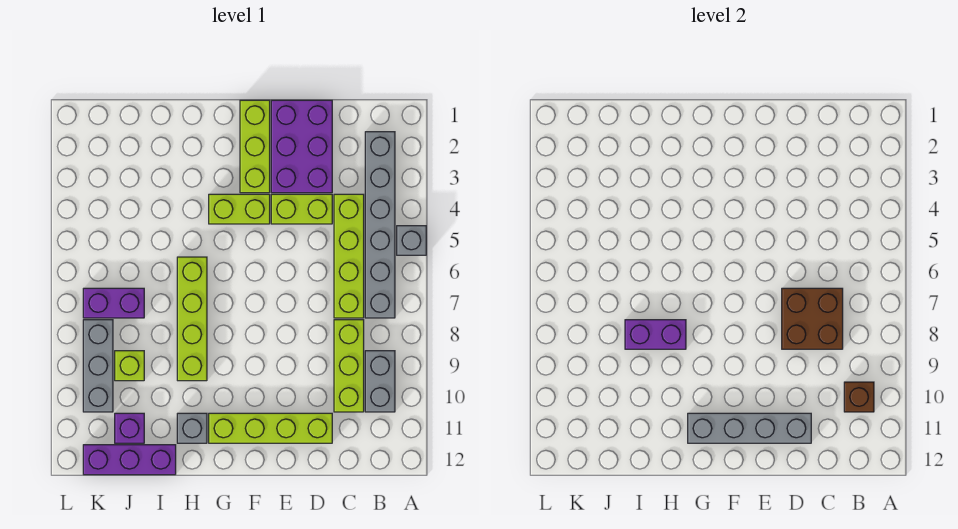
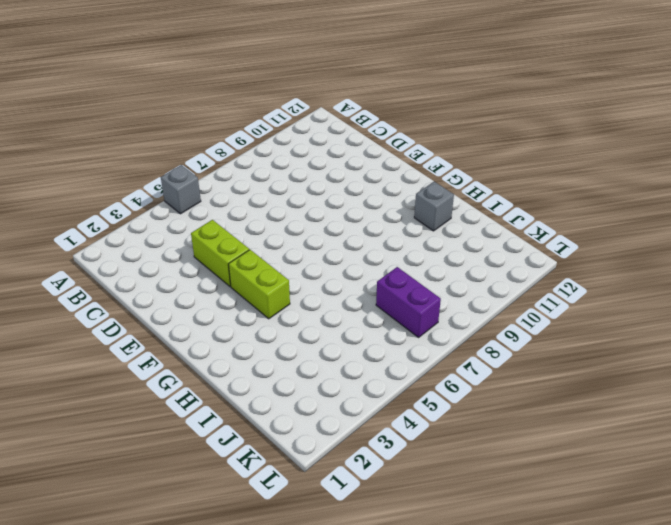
none -> grey brick B2:B7 level 1
none -> grey brick B9:B10 level 1
none -> lime brick C4:C7 level 1

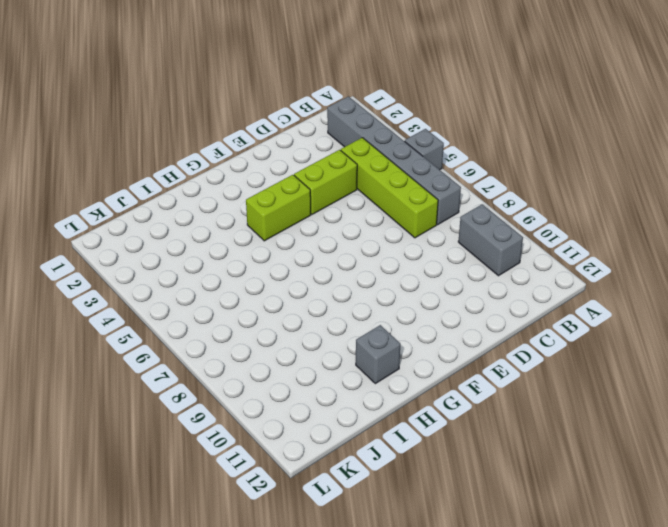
none -> lime brick C8:C10 level 1
none -> purple brick D1:E3 level 1
none -> lime brick D11:G11 level 1

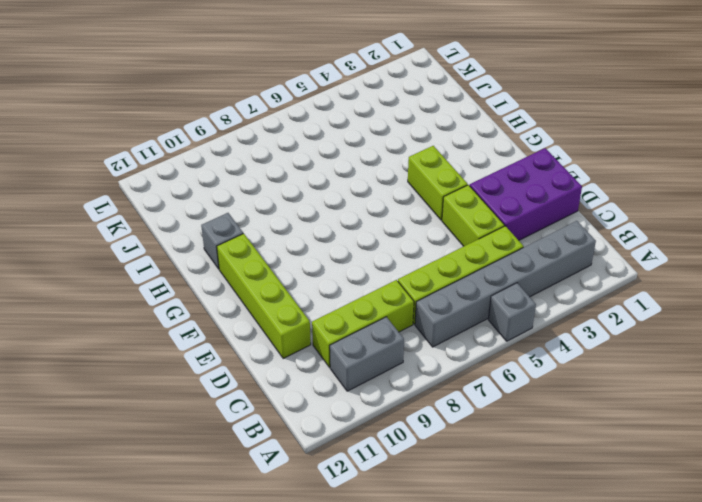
none -> lime brick F1:F3 level 1
none -> lime brick H6:H9 level 1
none -> purple brick I12:K12 level 1

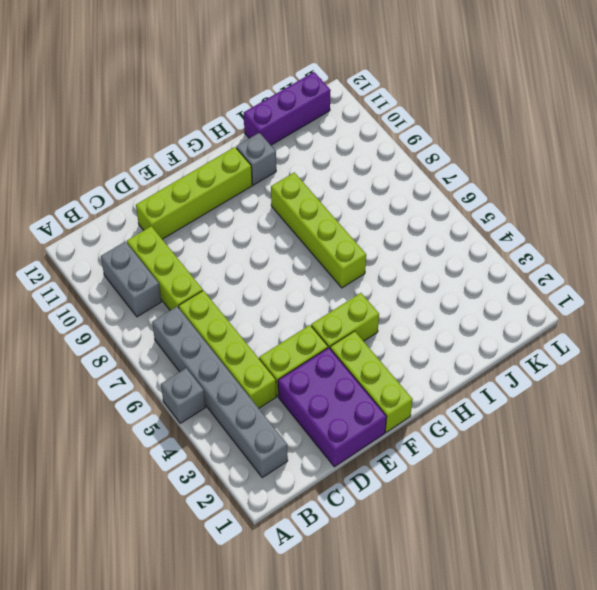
none -> purple brick J7:K7 level 1
none -> lime brick J9 level 1
none -> purple brick J11 level 1

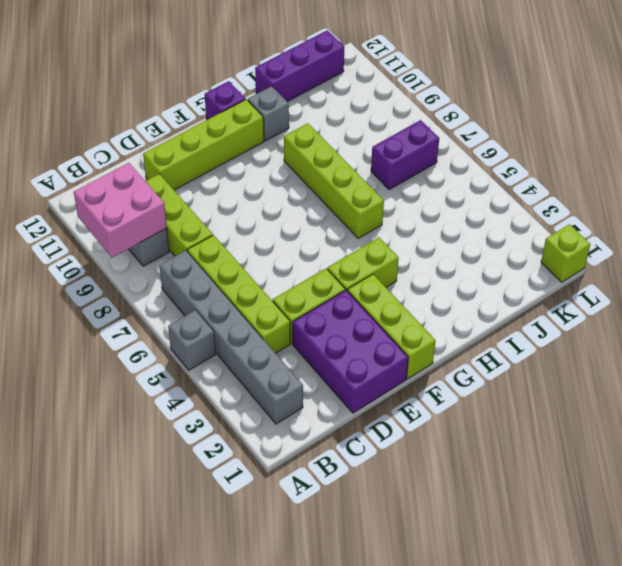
pink brick A9:B10 level 2 -> brown brick B10 level 2
purple brick G12 level 1 -> purple brick J11 level 1
lime brick L1 level 1 -> lime brick J9 level 1
none -> grey brick K8:K10 level 1
none -> brown brick C7:D8 level 2
none -> grey brick D11:G11 level 2

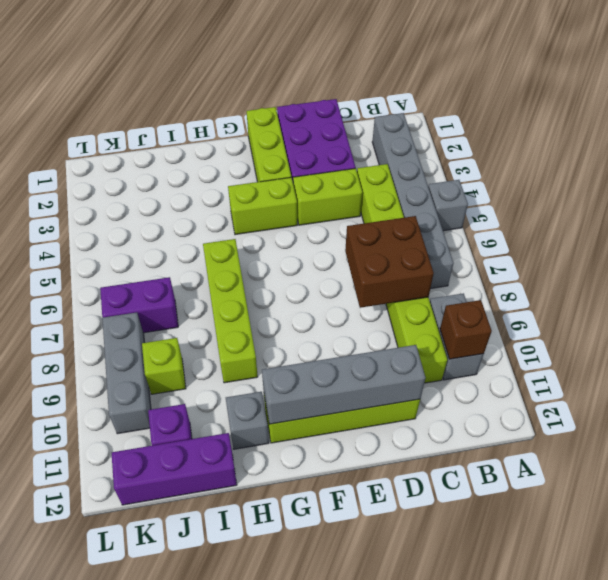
none -> purple brick H8:I8 level 2

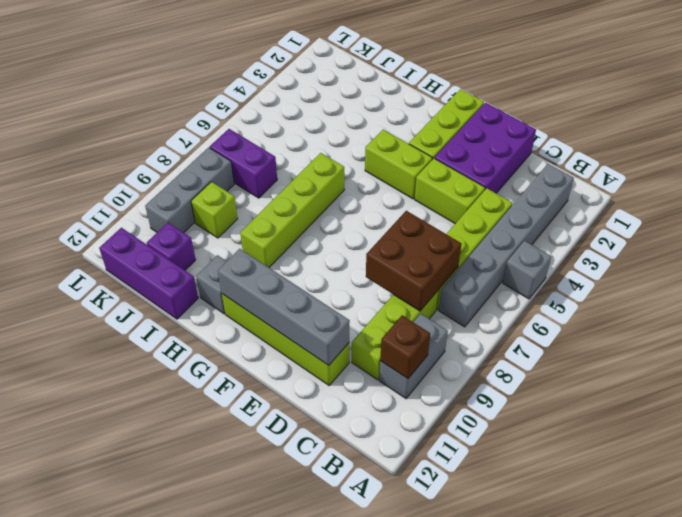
none -> purple brick H8:I8 level 2

